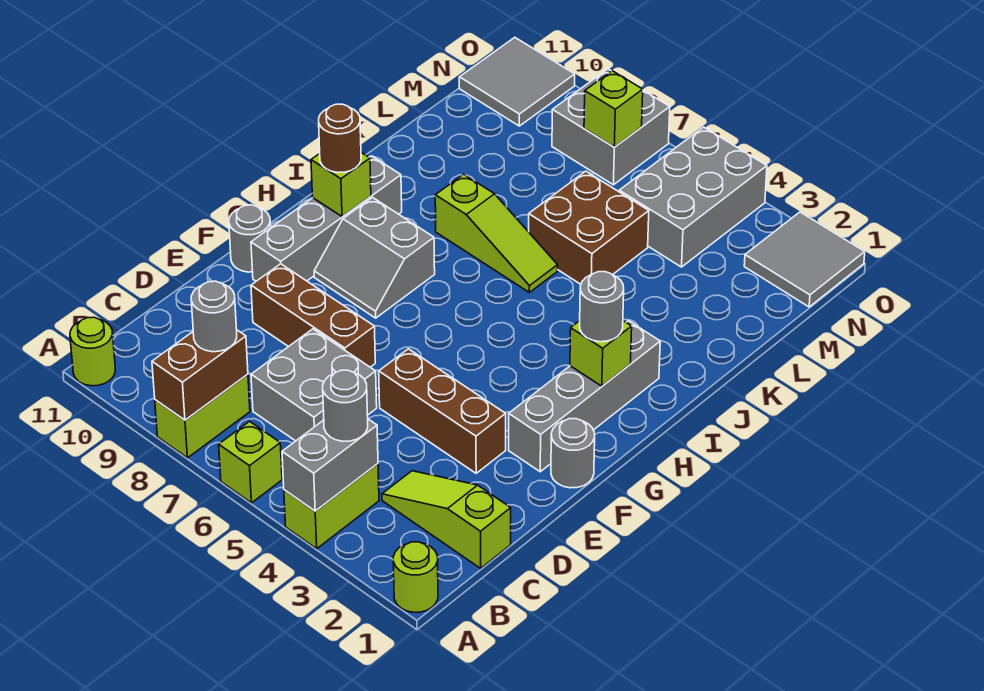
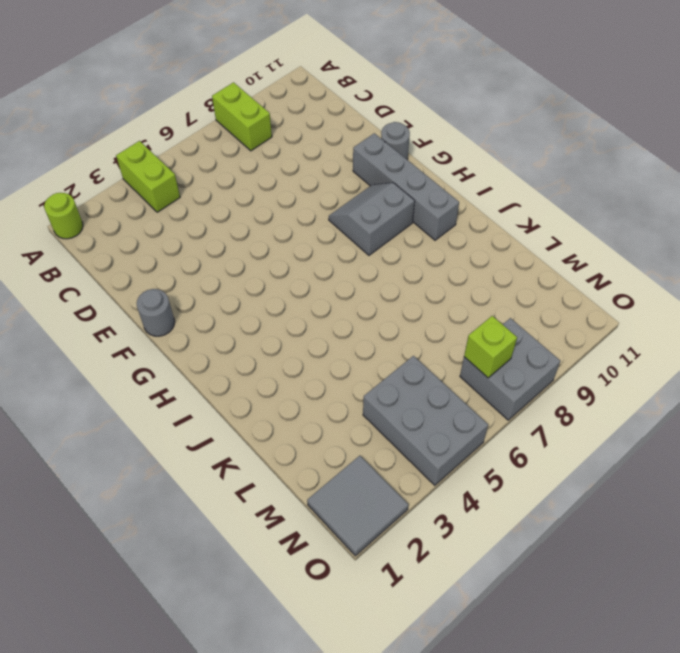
none -> lime brick A6 level 1
none -> lime round brick A11 level 1
none -> lime slope C1:C3 level 1 top 1

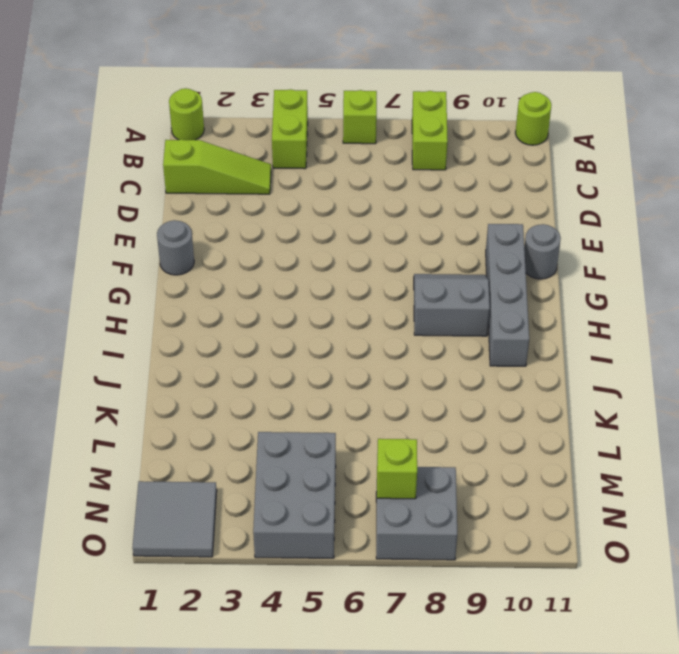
none -> grey brick C6:D7 level 1
none -> brown brick E3:E5 level 1
none -> brown brick E7:E9 level 1

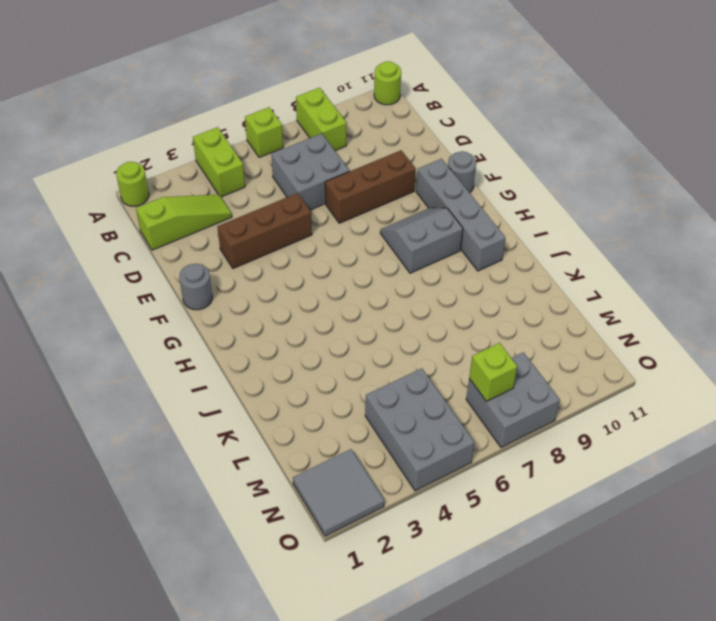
none -> grey brick F2:I2 level 1
none -> lime slope J6:J8 level 1 top 8
none -> brown brick K5:L6 level 1

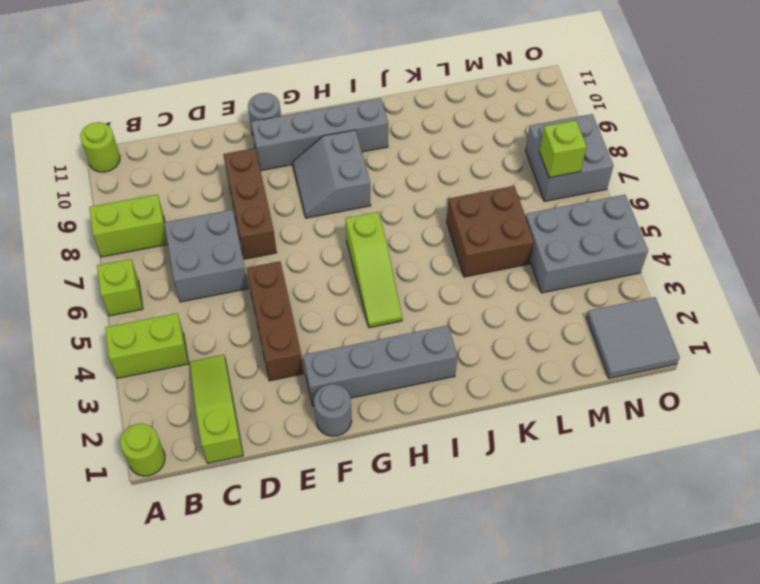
lime slope H4:H6 level 1 top 6 -> lime slope J6:J8 level 1 top 8
none -> grey tile N10:O11 level 1
none -> grey brick A4:B4 level 2
none -> brown brick A8:B8 level 2

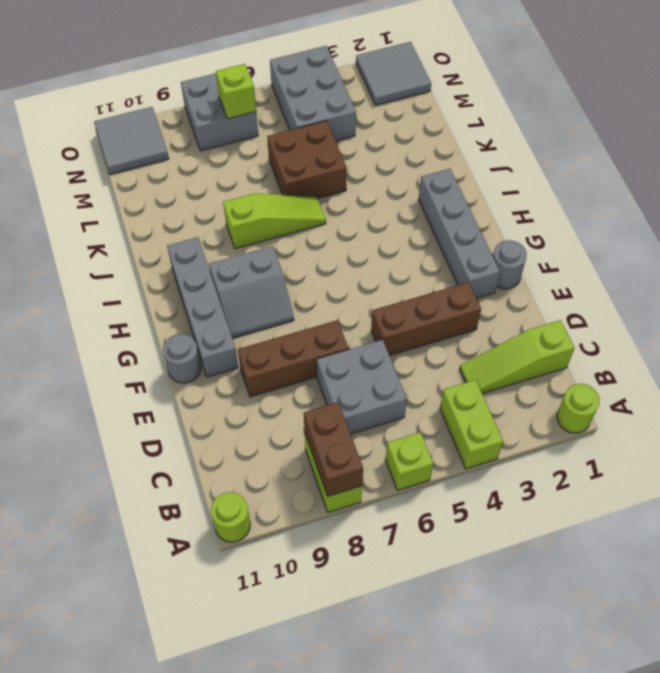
none -> grey brick A4:B4 level 2
none -> lime brick H2 level 2
none -> lime brick H10 level 2

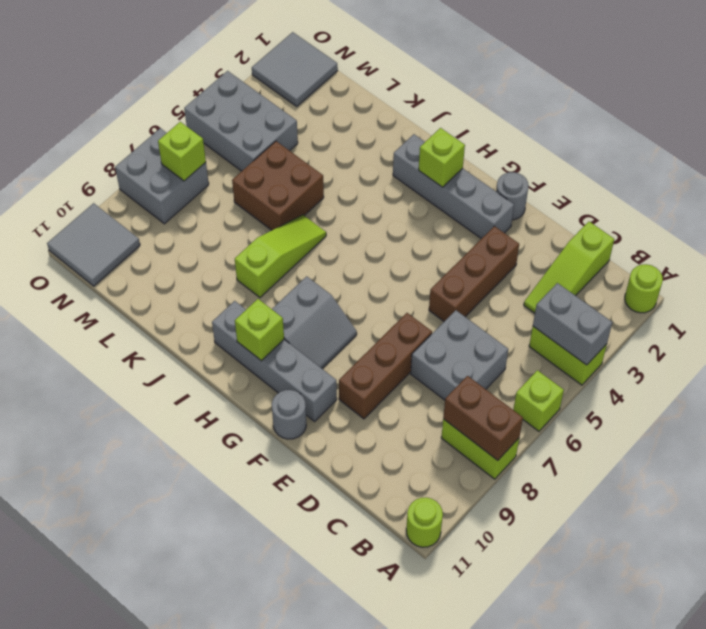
none -> grey round brick B4 level 3
none -> grey round brick B8 level 3
none -> grey round brick H2 level 3

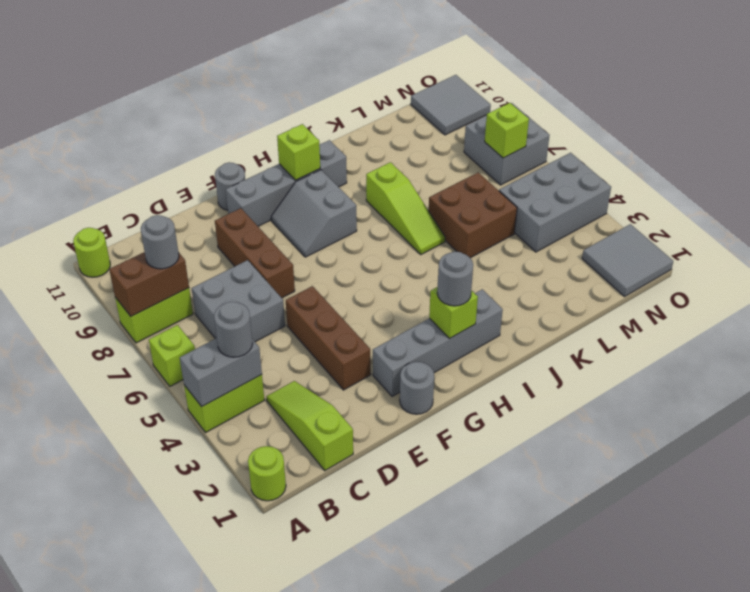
none -> brown round brick H10 level 3

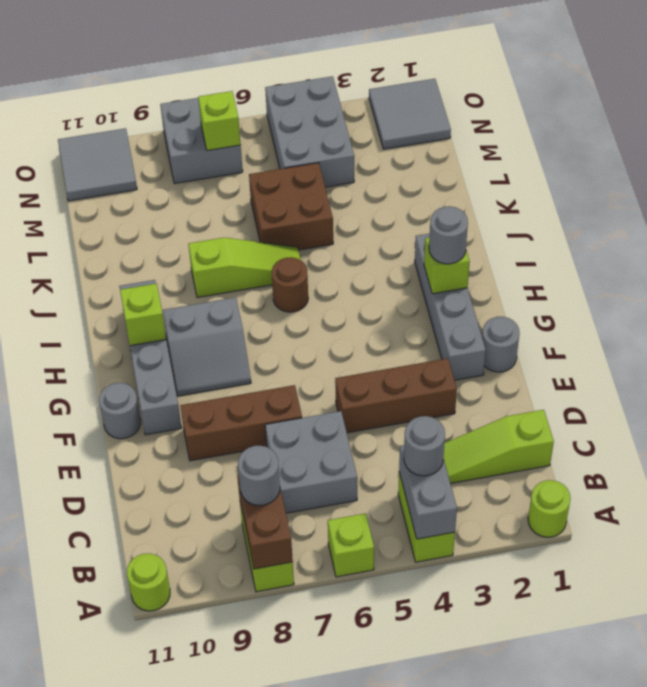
brown round brick I6 level 1 -> brown round brick H10 level 3

